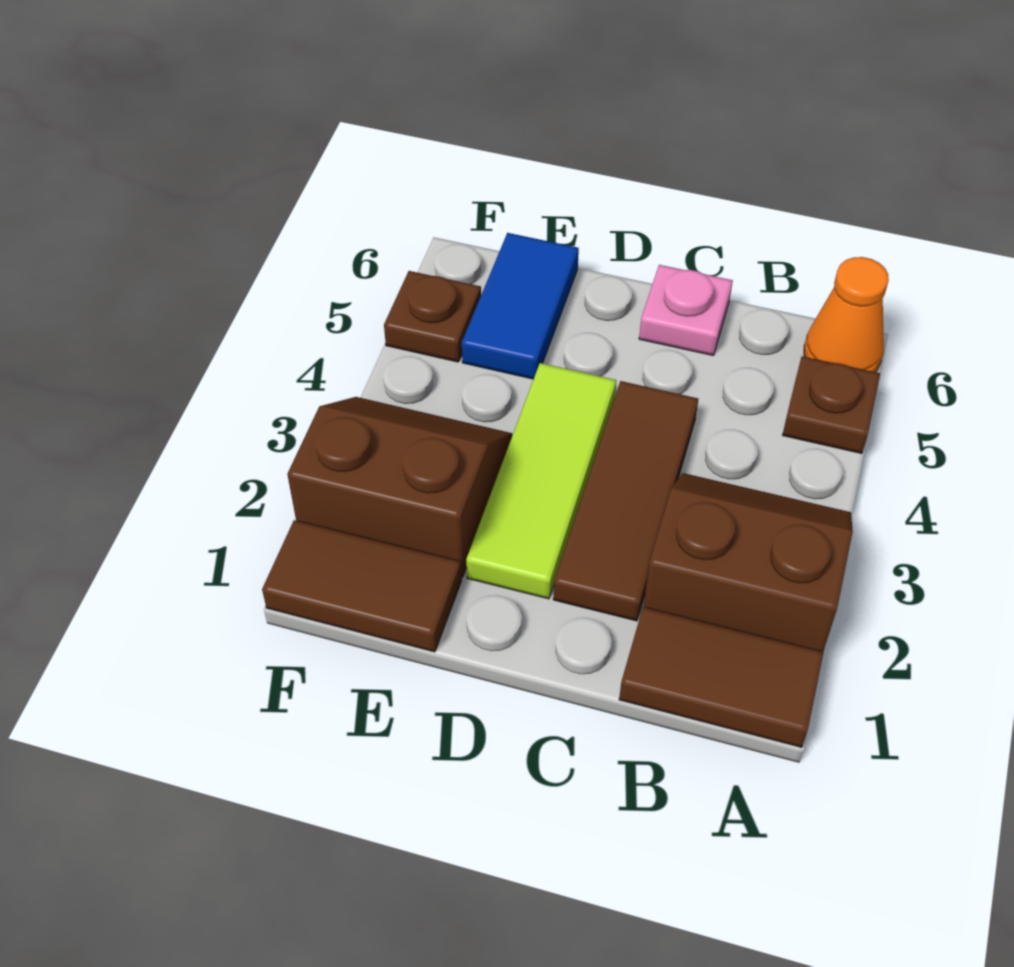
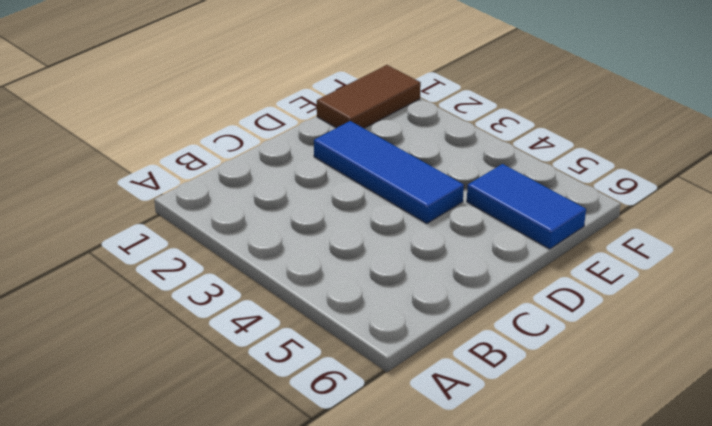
blue tile D2:D4 level 1 -> lime tile D2:D4 level 1
none -> brown tile A1:B1 level 1
none -> brown slope A2:B3 level 1 top 2

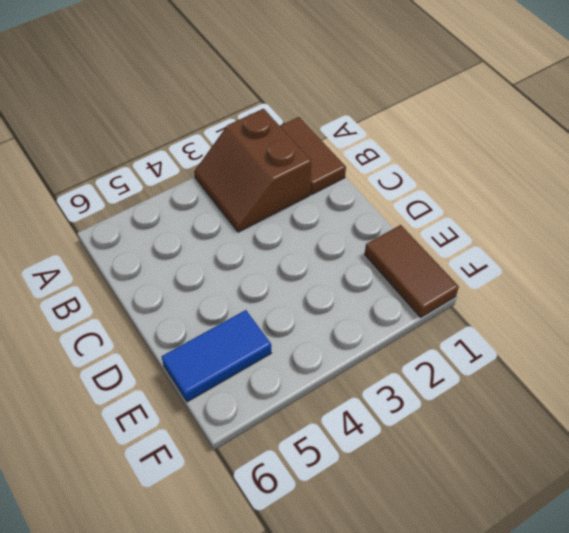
none -> brown plate A5 level 1
none -> orange cone A6 level 1

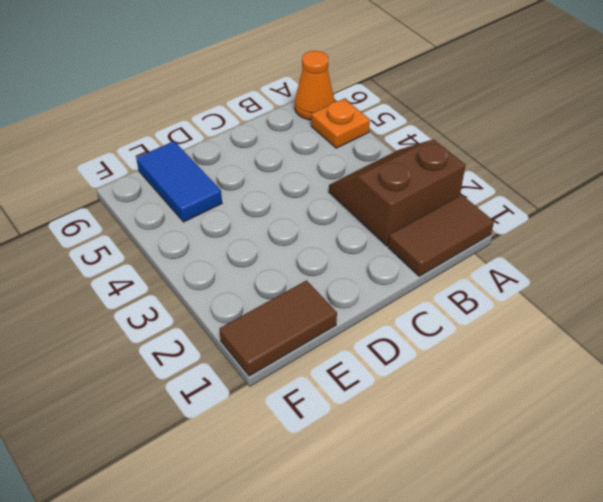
orange plate A5 level 1 -> brown plate A5 level 1
none -> brown tile C2:C4 level 1
none -> pink plate C6 level 1

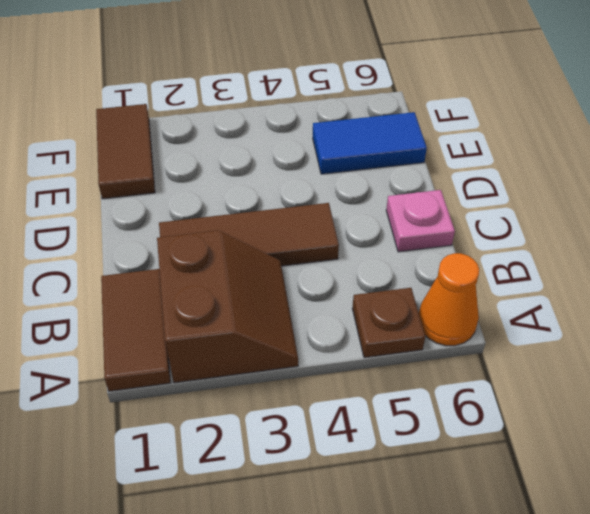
none -> lime tile D2:D4 level 1
none -> brown slope E2:F3 level 1 top 2

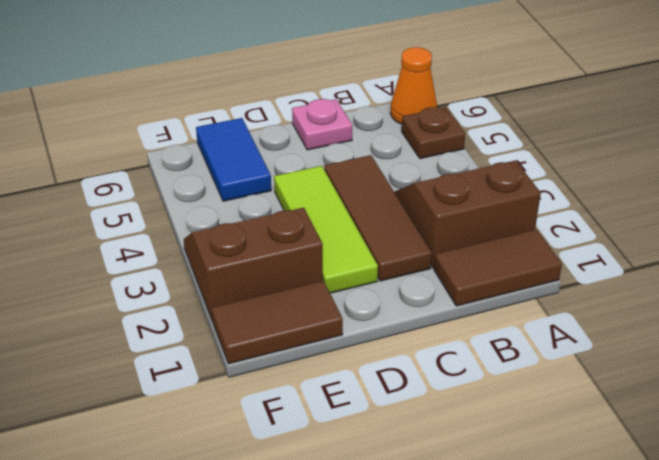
none -> brown plate F5 level 1

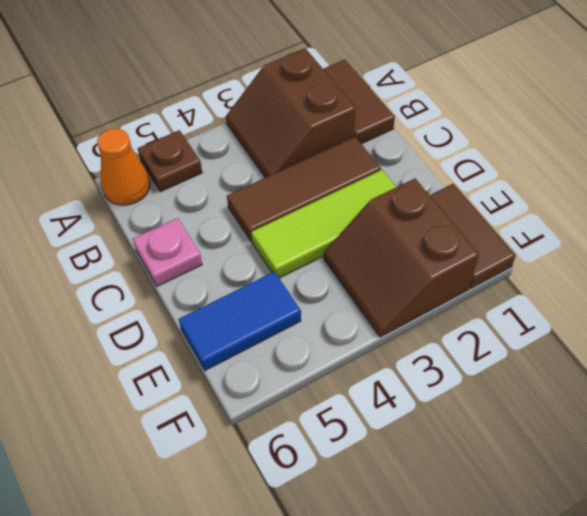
none -> brown plate F5 level 1

